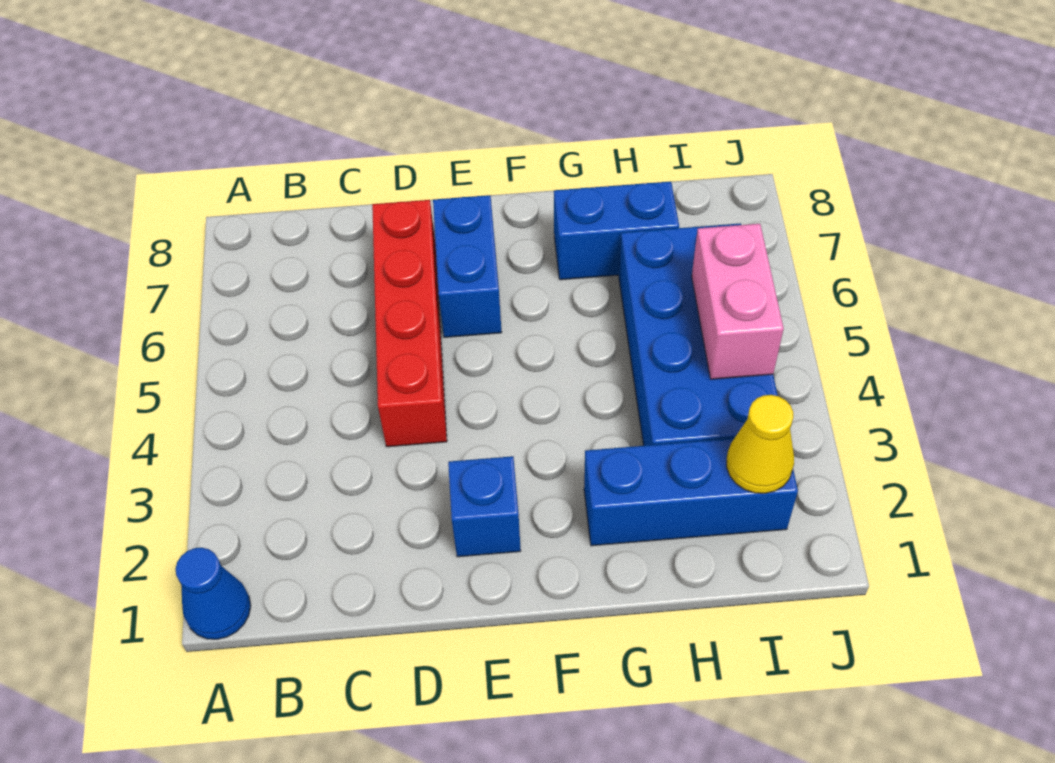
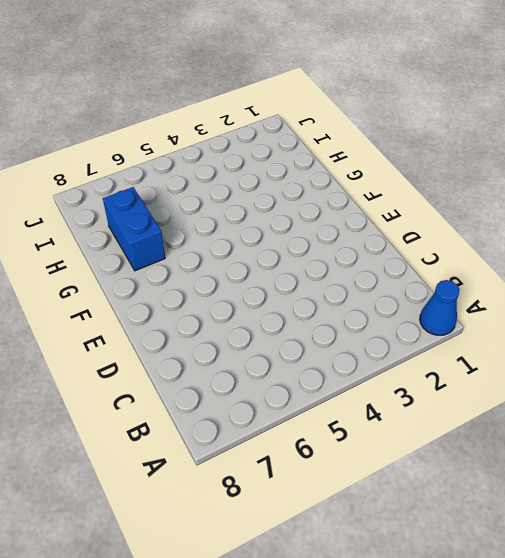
none -> red brick D4:D7 level 1
none -> blue brick E2 level 1

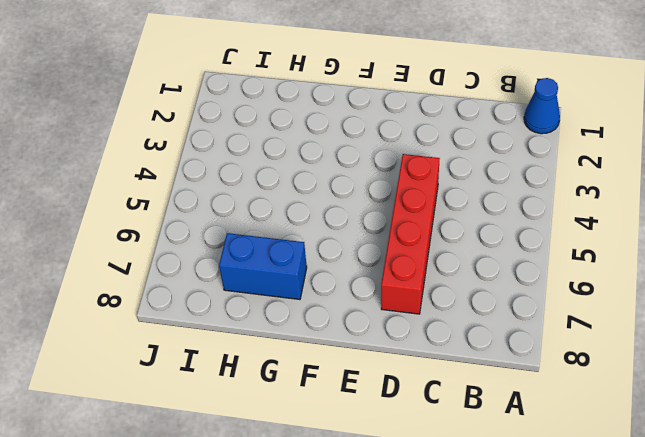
none -> blue brick E2 level 1
none -> blue brick E6:E7 level 1

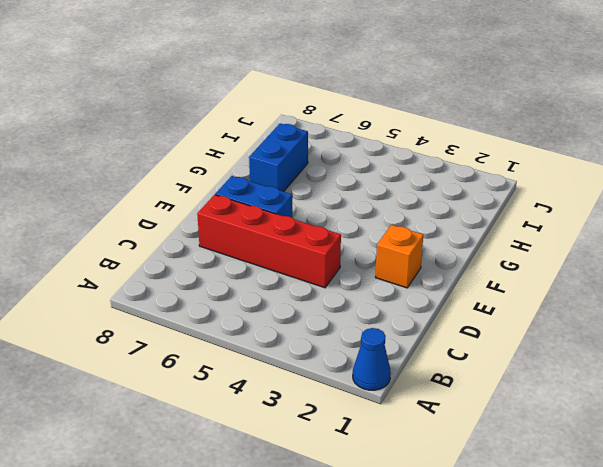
orange brick E2 level 1 -> blue brick E2 level 1
none -> blue brick G2:I2 level 1
none -> blue brick H3:I6 level 1

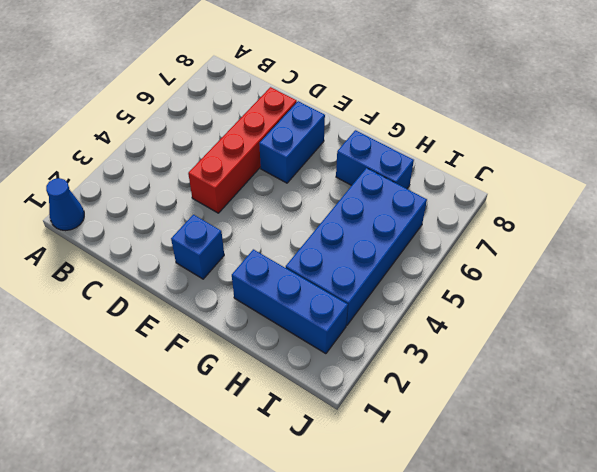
none -> yellow cone I2 level 2
none -> pink brick I4:I5 level 2

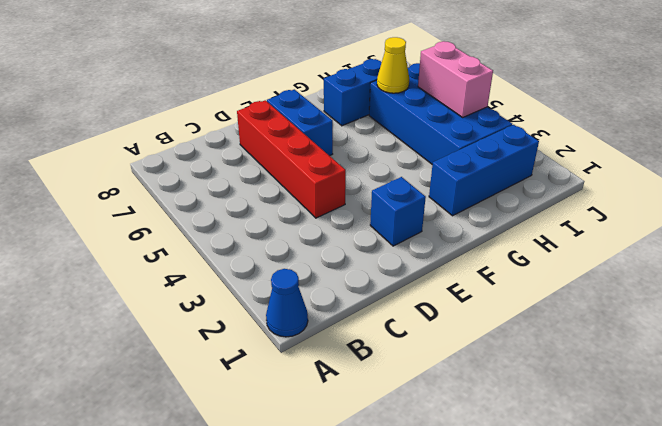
yellow cone H6 level 2 -> yellow cone I2 level 2

